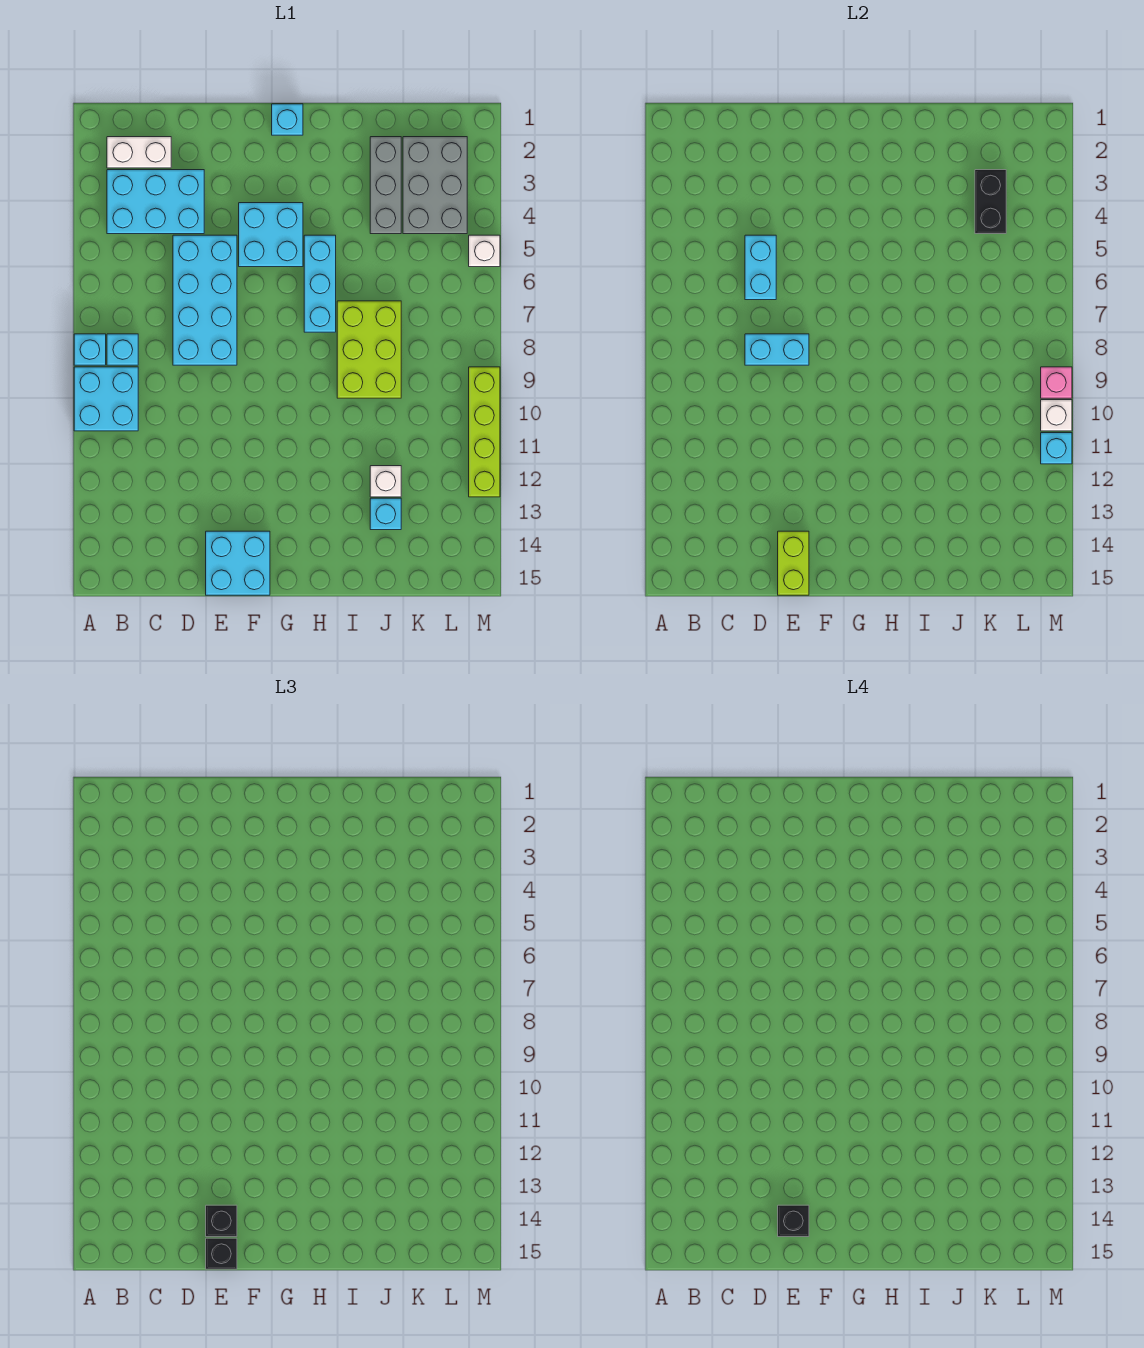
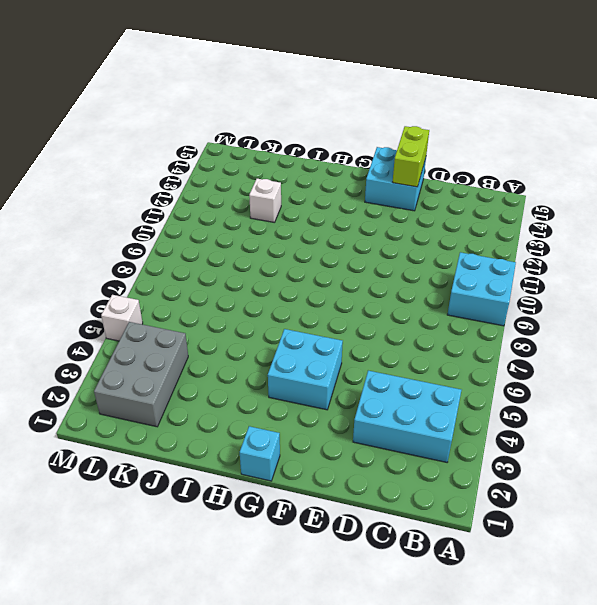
none -> cyan brick A8 level 1
none -> white brick B2:C2 level 1
none -> cyan brick B8 level 1

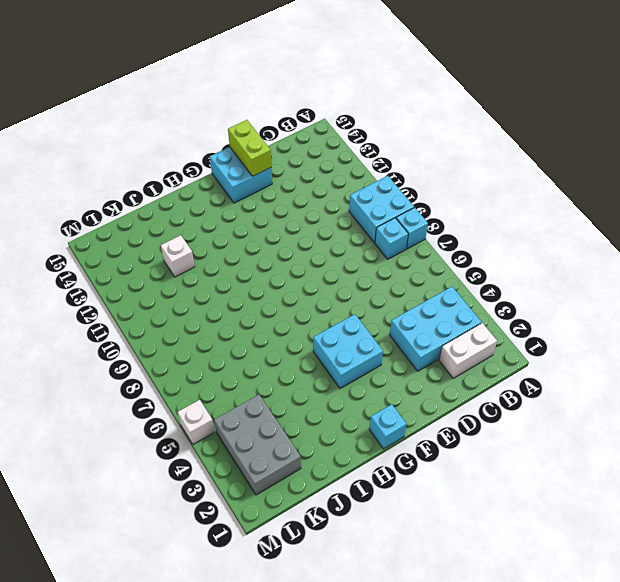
none -> cyan brick D5:E8 level 1
none -> cyan brick H5:H7 level 1
none -> lime brick I7:J9 level 1

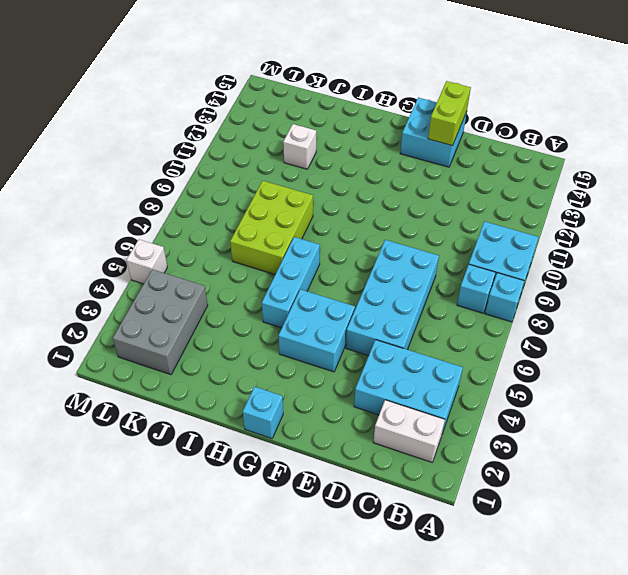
none -> grey brick J2:J4 level 1
none -> cyan brick J13 level 1
none -> lime brick M9:M12 level 1

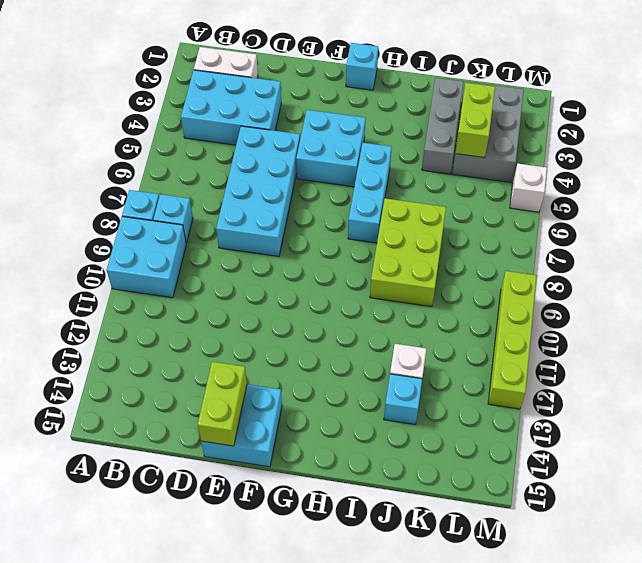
lime brick K3:K4 level 2 -> black brick K3:K4 level 2
none -> cyan brick D5:D6 level 2
none -> cyan brick D8:E8 level 2
none -> pink brick M9 level 2

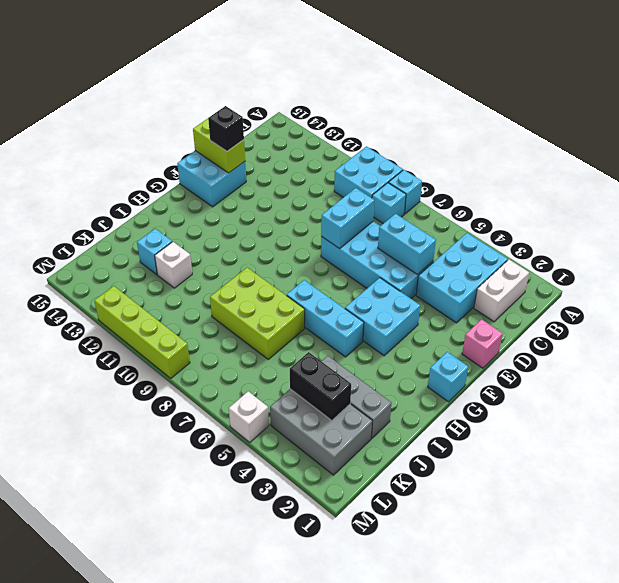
pink brick E1 level 1 -> pink brick M9 level 2
none -> white brick M10 level 2
none -> cyan brick M11 level 2
none -> black brick E15 level 3

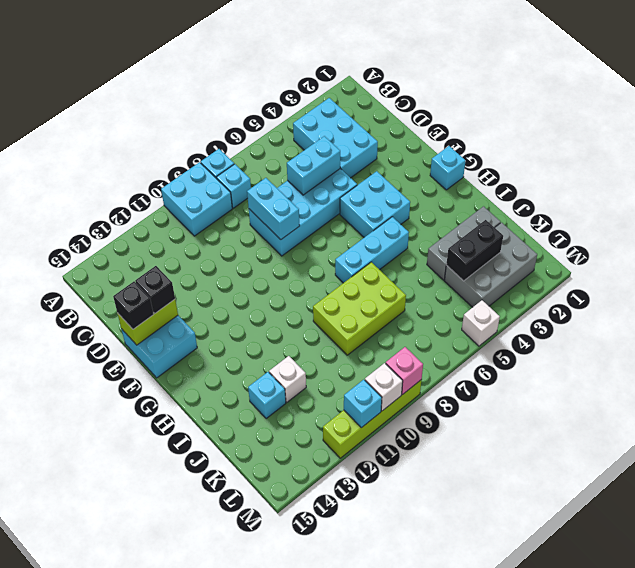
none -> white brick B2:C2 level 1
none -> black brick E14 level 4

